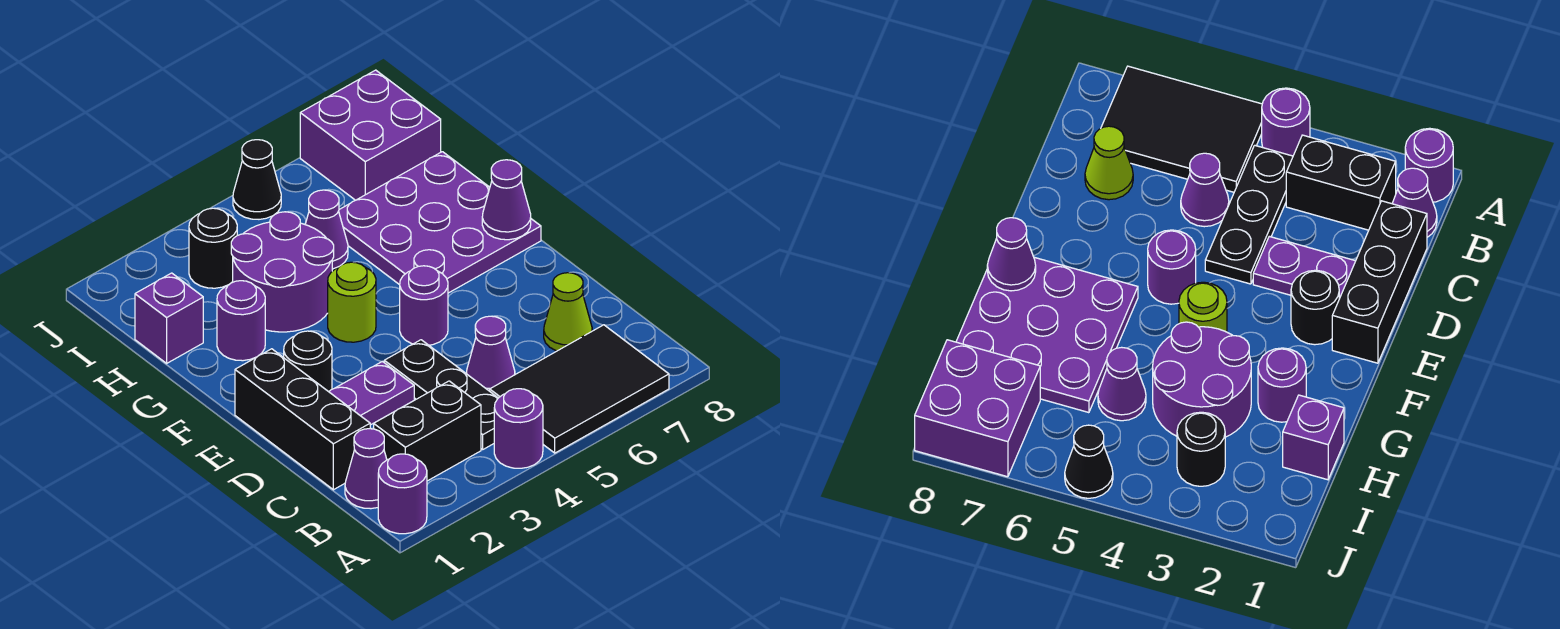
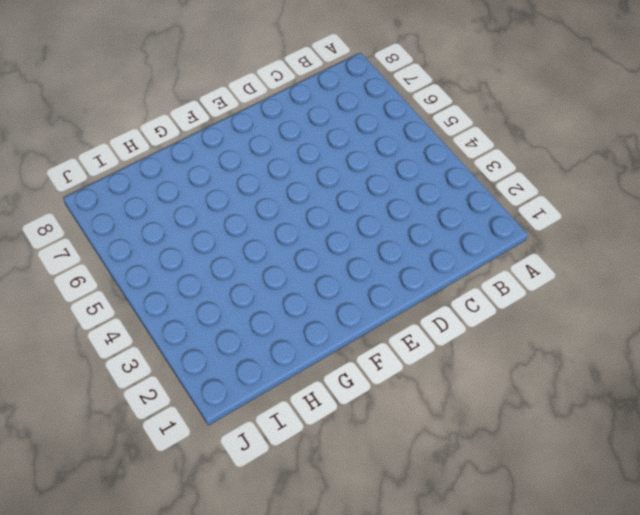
none -> purple round brick A1 level 1
none -> purple round brick A4 level 1
none -> black tile A5:B7 level 1

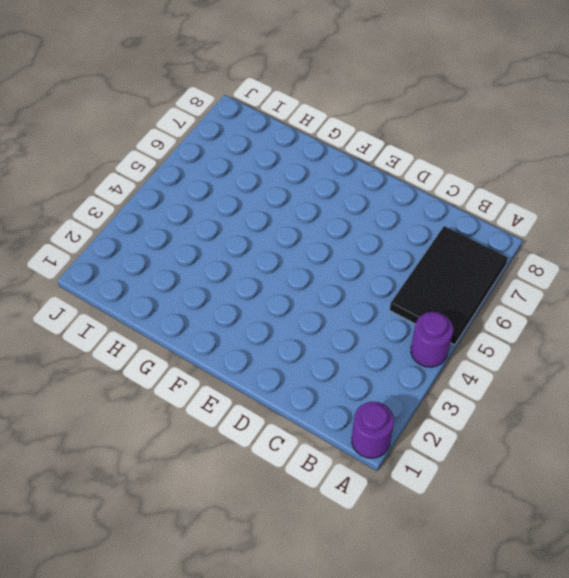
none -> purple cone B1 level 1
none -> black brick B2:B3 level 1
none -> black plate B4:D4 level 1

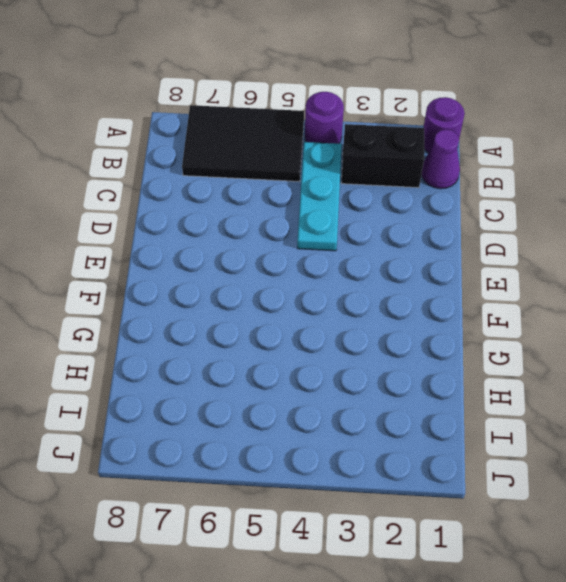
cyan plate B4:D4 level 1 -> black plate B4:D4 level 1
none -> black brick C1:E1 level 1
none -> purple cone C5 level 1
none -> lime cone C7 level 1

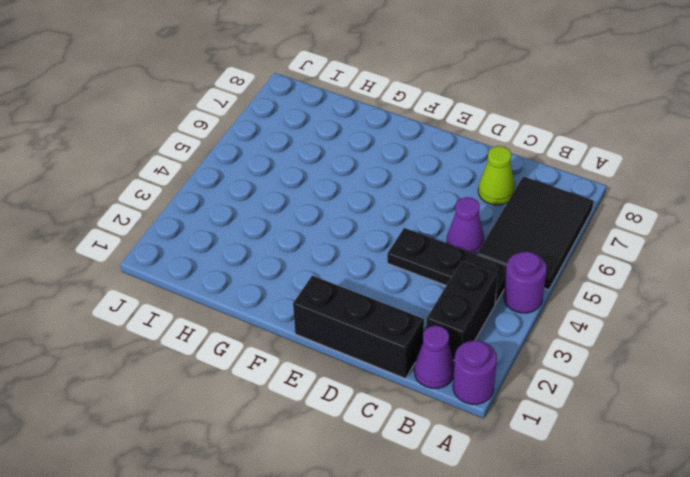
none -> purple plate D2:D3 level 1
none -> black round brick E2 level 1
none -> purple round brick E5 level 1

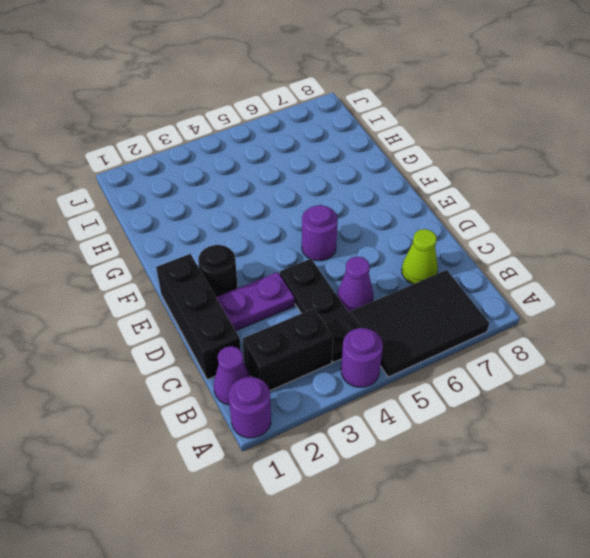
none -> lime round brick F4 level 1
none -> purple plate F6:H8 level 1
none -> purple round brick G2 level 1

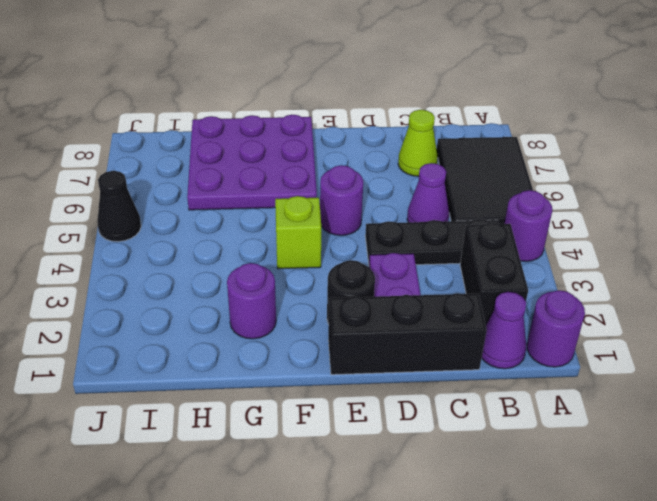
lime brick F4 level 1 -> lime round brick F4 level 1
none -> purple round brick G3:H4 level 1
none -> purple brick H1 level 1
none -> purple cone H5 level 1

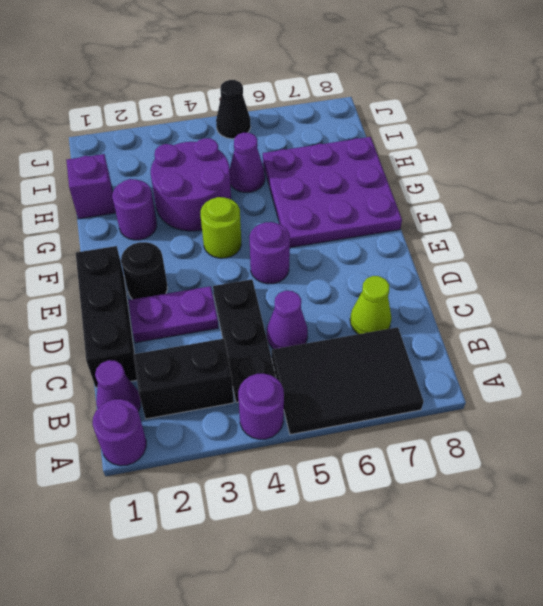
none -> black round brick I3 level 1
none -> purple brick I7:J8 level 1
none -> purple cone F8 level 2

